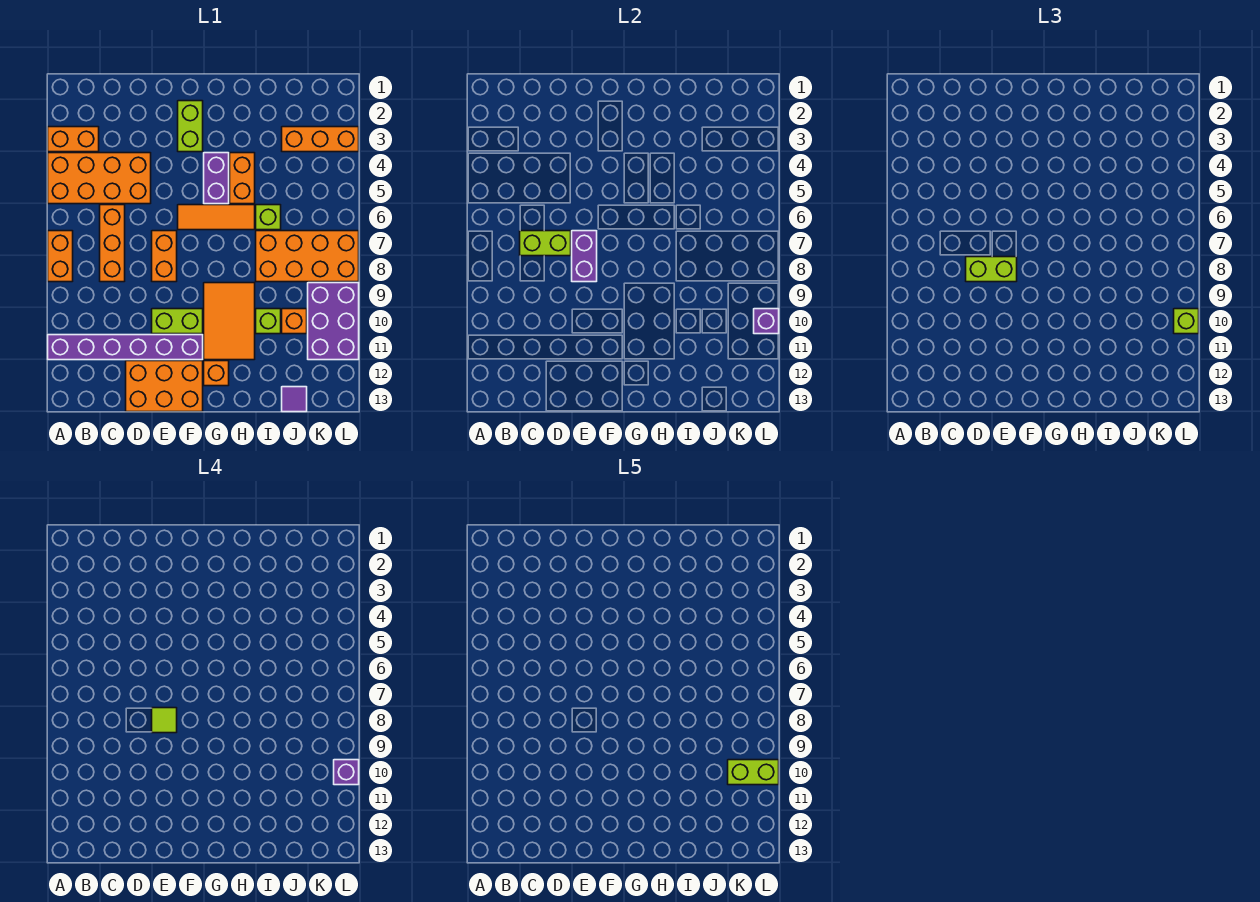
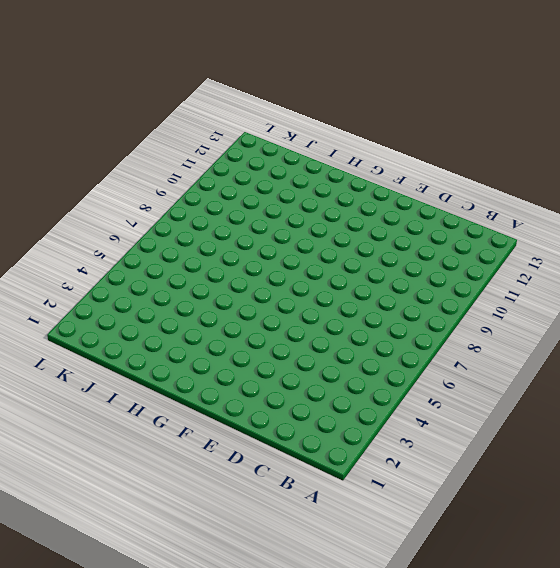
none -> orange brick A3:B3 level 1
none -> orange brick A4:D5 level 1
none -> orange brick A7:A8 level 1

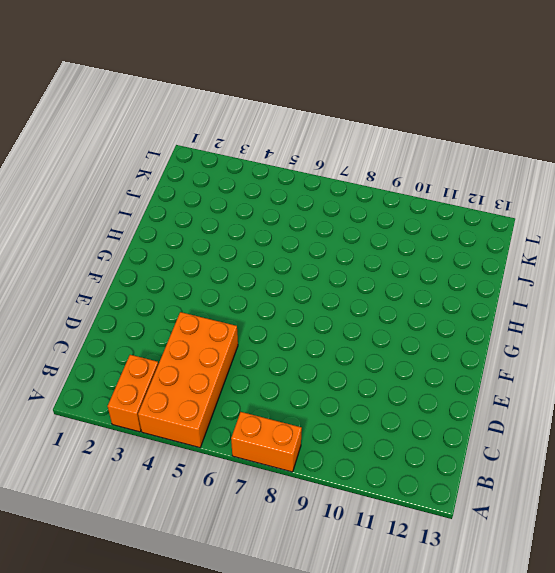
none -> purple brick A11:F11 level 1
none -> orange brick C6:C8 level 1
none -> orange brick D12:F13 level 1

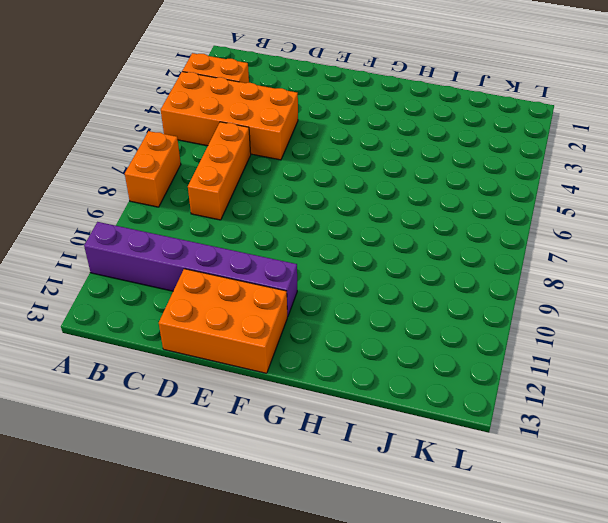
none -> orange brick E7:E8 level 1
none -> lime brick E10:F10 level 1
none -> lime brick F2:F3 level 1

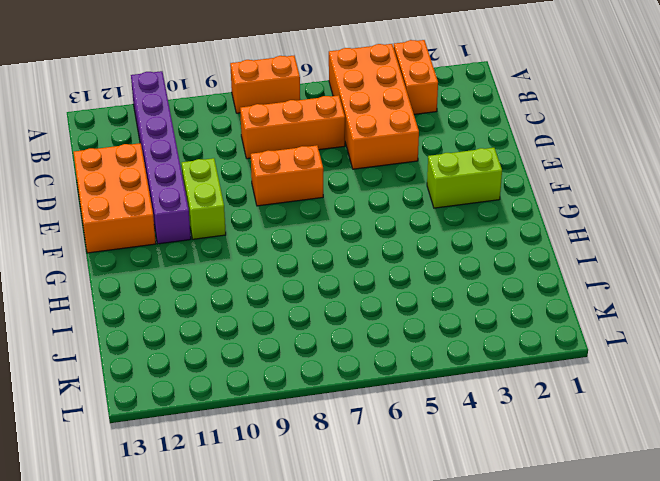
none -> orange tile F6:H6 level 1
none -> purple brick G4:G5 level 1
none -> orange tile G9:H11 level 1

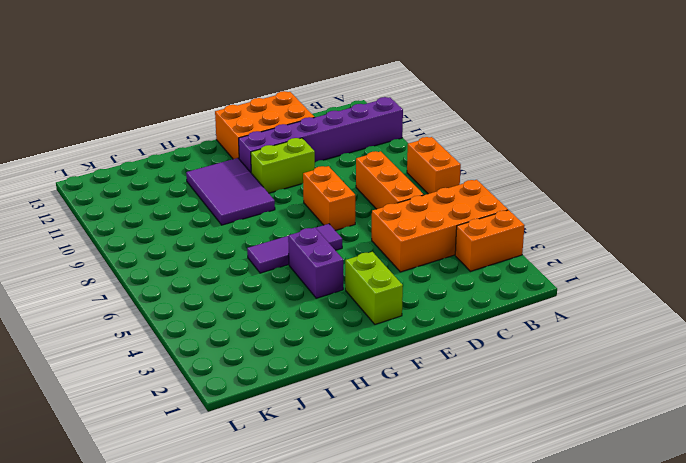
purple tile F6:H6 level 1 -> orange tile F6:H6 level 1
purple tile G9:H11 level 1 -> orange tile G9:H11 level 1
none -> orange brick G12 level 1
none -> orange brick H4:H5 level 1
none -> lime brick I6 level 1

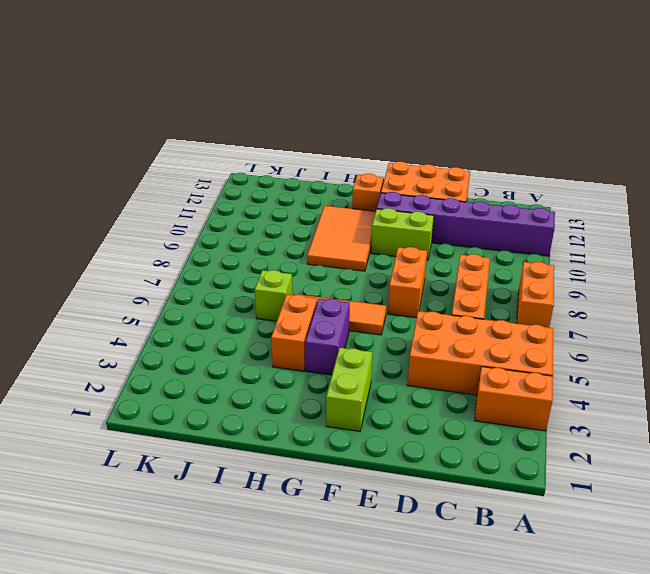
none -> orange brick I7:L8 level 1
none -> lime brick I10 level 1
none -> orange brick J3:L3 level 1

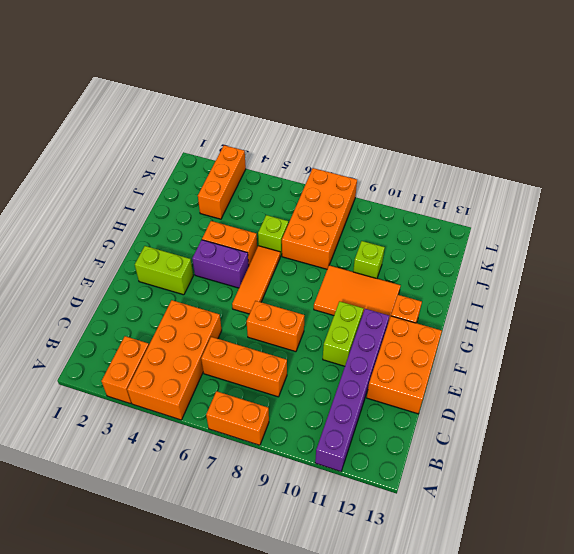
none -> orange brick J10 level 1
none -> purple tile J13 level 1
none -> purple brick K9:L11 level 1

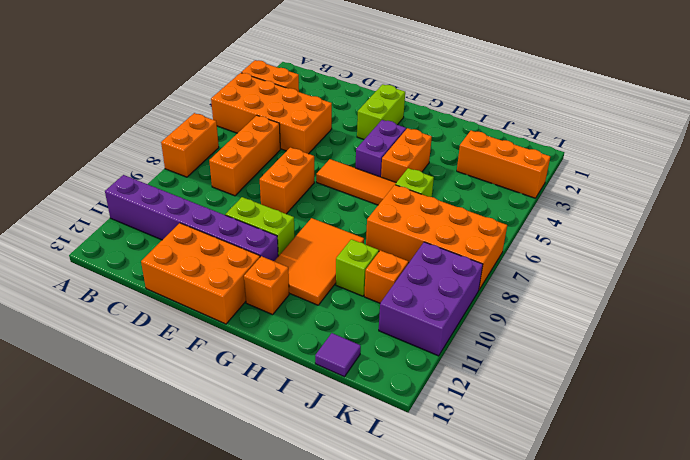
none -> lime brick C7:D7 level 2
none -> purple brick E7:E8 level 2
none -> purple brick L10 level 2

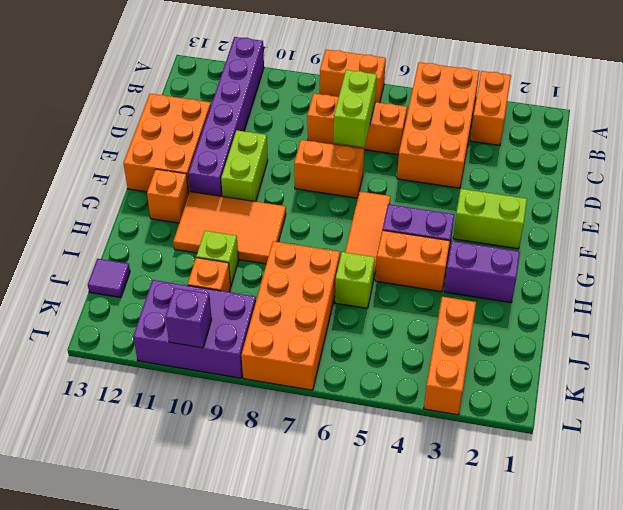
purple brick H2:H3 level 1 -> purple brick E7:E8 level 2
none -> lime brick D8:E8 level 3
none -> lime brick L10 level 3
none -> lime tile E8 level 4

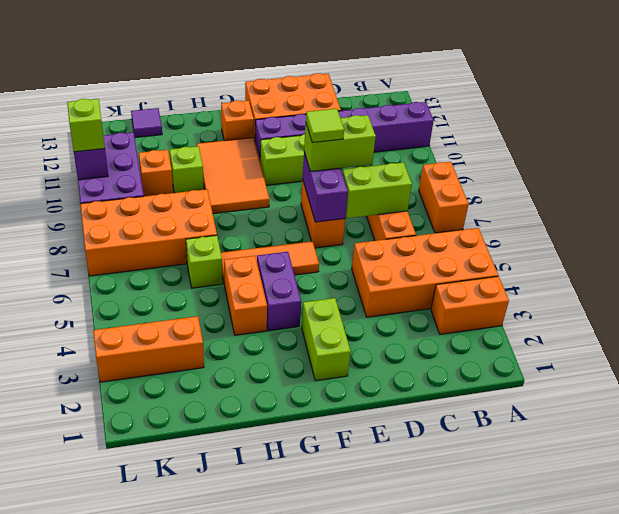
none -> purple brick L10 level 4
none -> lime brick K10:L10 level 5

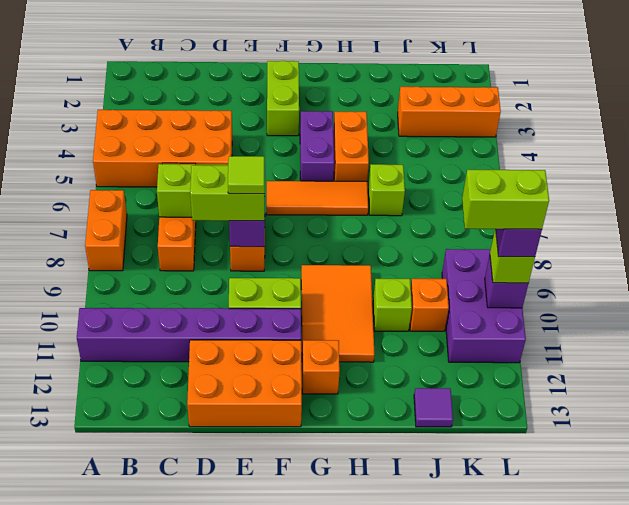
none -> orange brick A3:B3 level 1
none -> orange brick I7:L8 level 1

